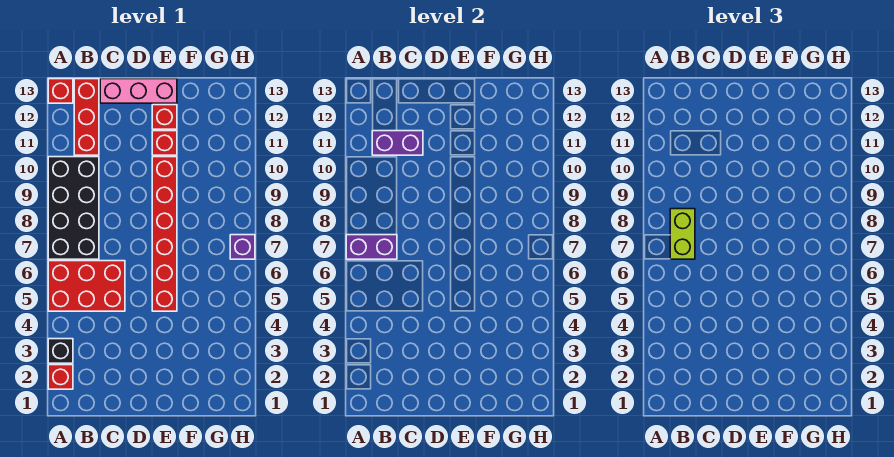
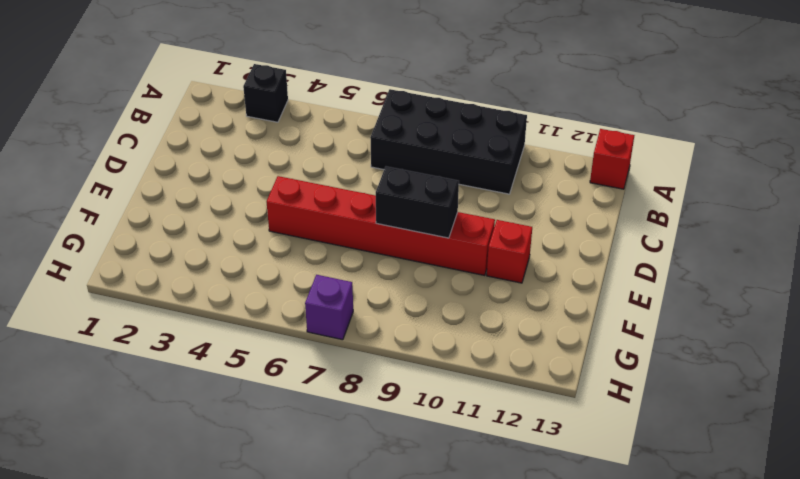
black brick E8:E9 level 2 -> none
none -> red brick A2 level 1
none -> red brick A5:C6 level 1
none -> red brick B11:B13 level 1

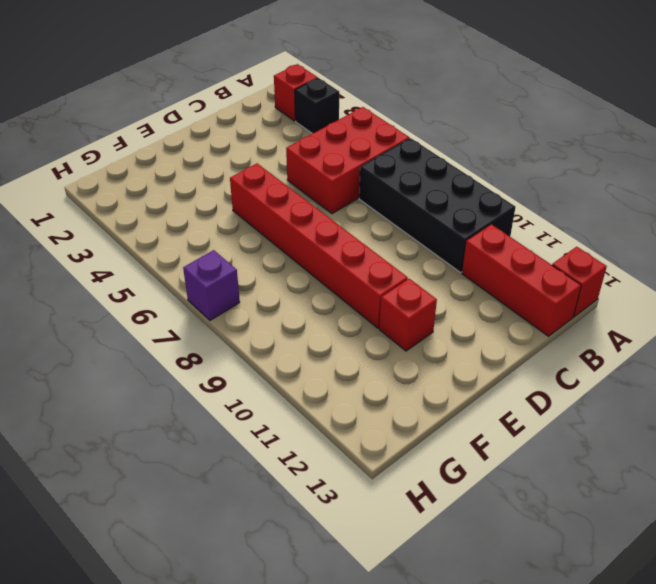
none -> pink brick C13:E13 level 1
none -> red brick E12 level 1
none -> purple brick A7:B7 level 2

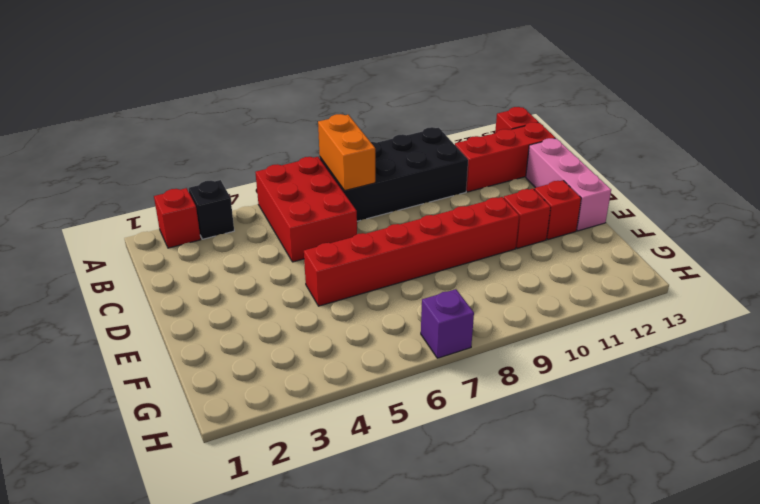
orange brick A7:B7 level 2 -> purple brick A7:B7 level 2
none -> purple brick B11:C11 level 2
none -> lime brick B7:B8 level 3

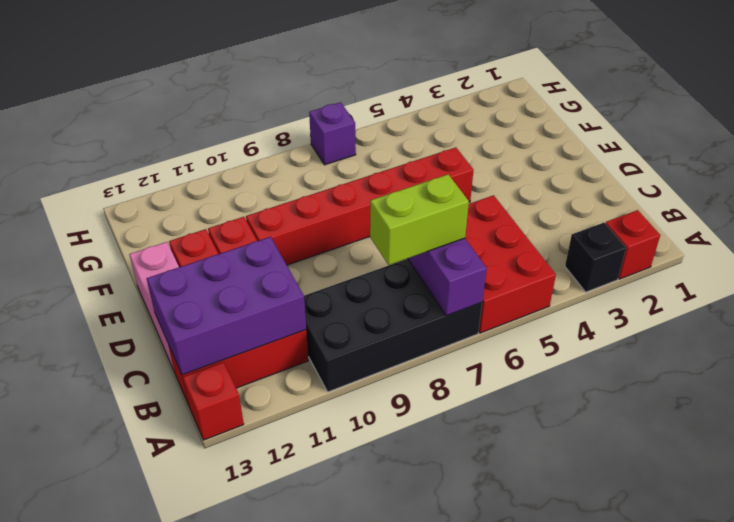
purple brick B11:C13 level 2 -> purple brick B11:C11 level 2

